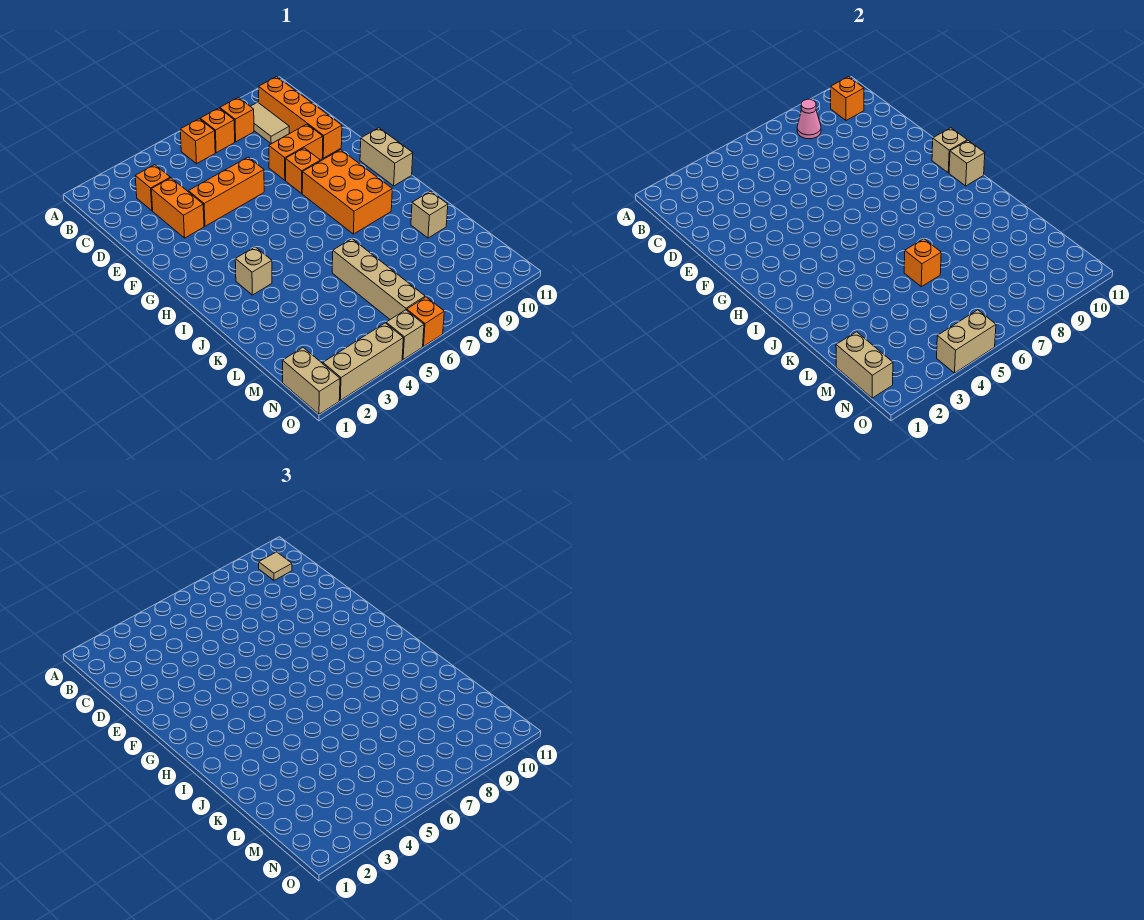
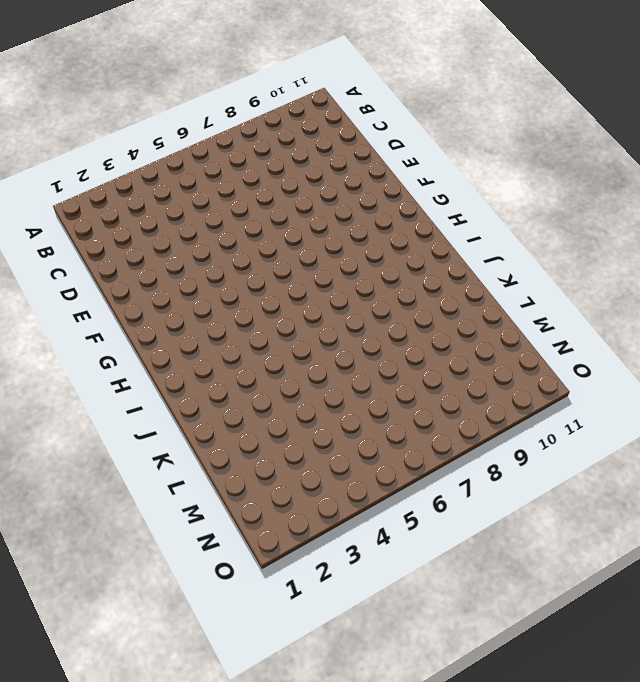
none -> orange brick B6 level 1
none -> orange brick B7 level 1
none -> orange brick B8 level 1

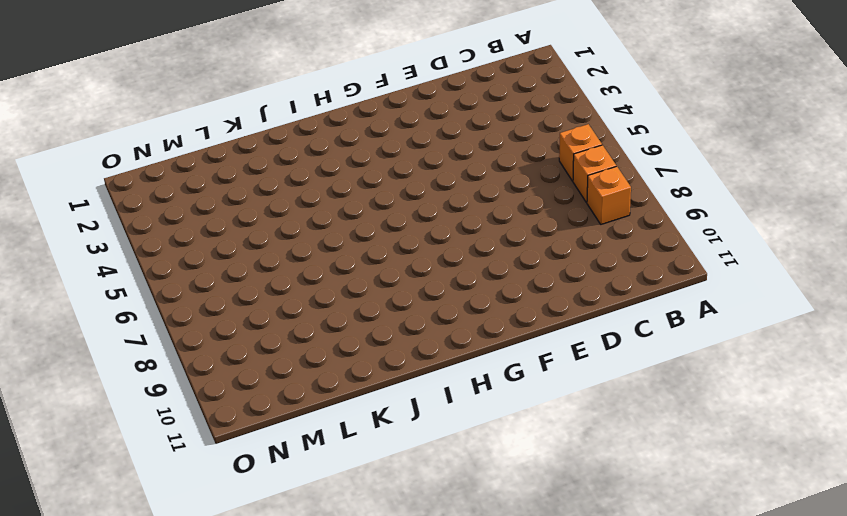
none -> tan tile B9:C9 level 1
none -> orange brick B10:E10 level 1
none -> orange brick C3 level 1

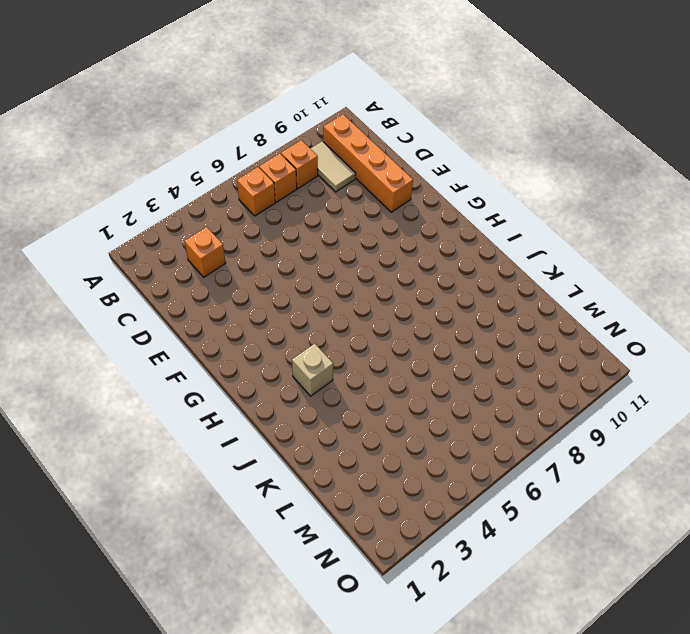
none -> orange brick D3:E3 level 1
none -> orange brick E4:E6 level 1
none -> orange brick E8:E9 level 1

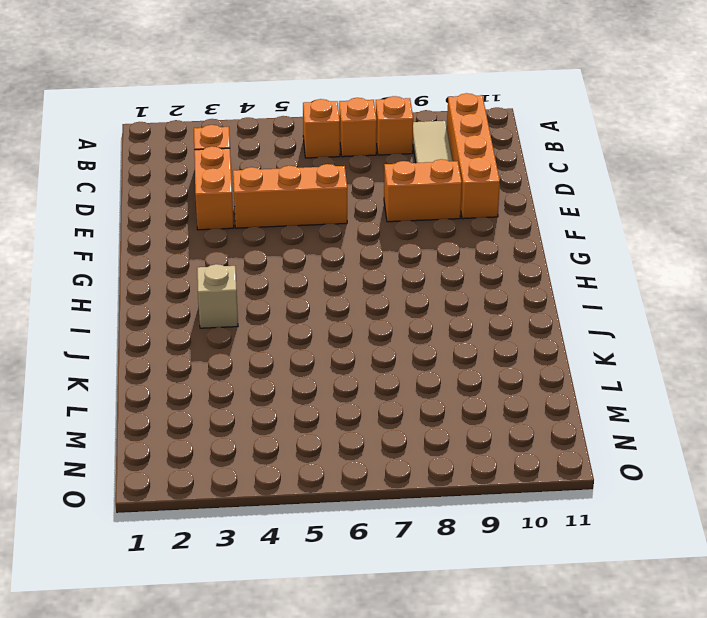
none -> orange brick F8 level 1
none -> orange brick G8:I9 level 1
none -> tan brick G11:H11 level 1

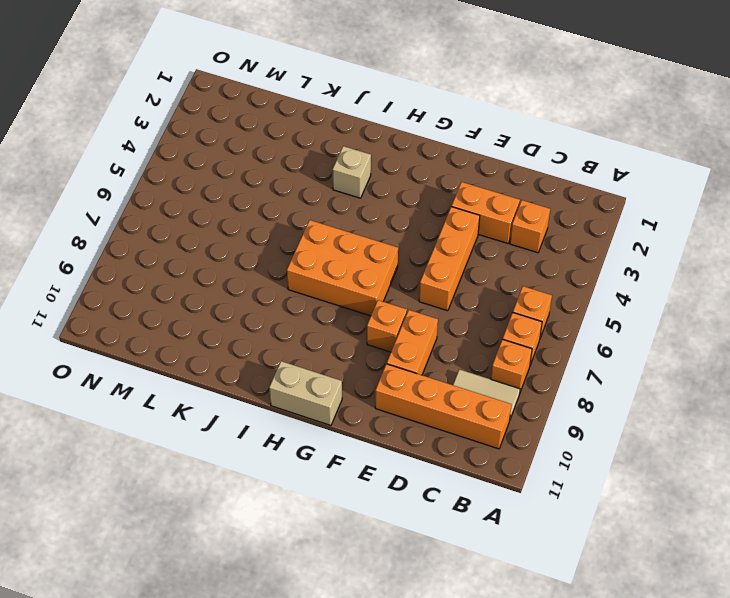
orange brick G6:I7 level 1 -> orange brick G8:I9 level 1
none -> tan brick K6:N6 level 1
none -> tan brick K10 level 1
none -> tan brick N1:O1 level 1

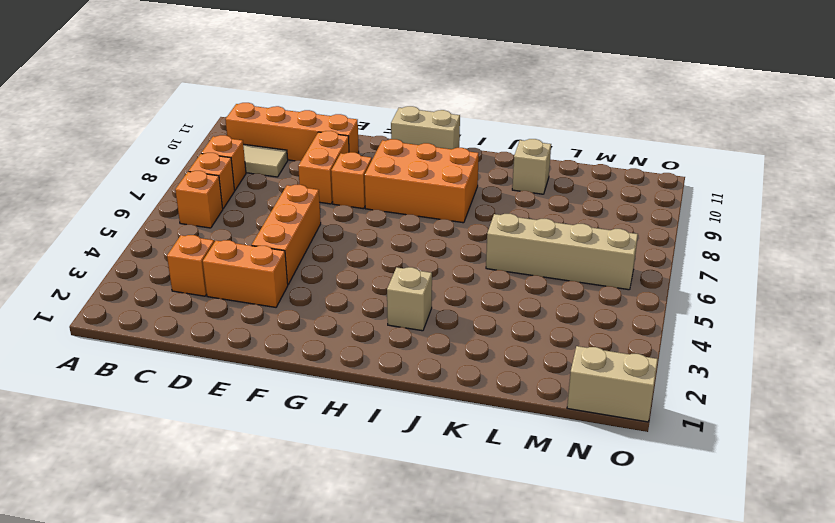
none -> tan brick O2:O4 level 1
none -> tan brick O5 level 1
none -> orange brick O6 level 1

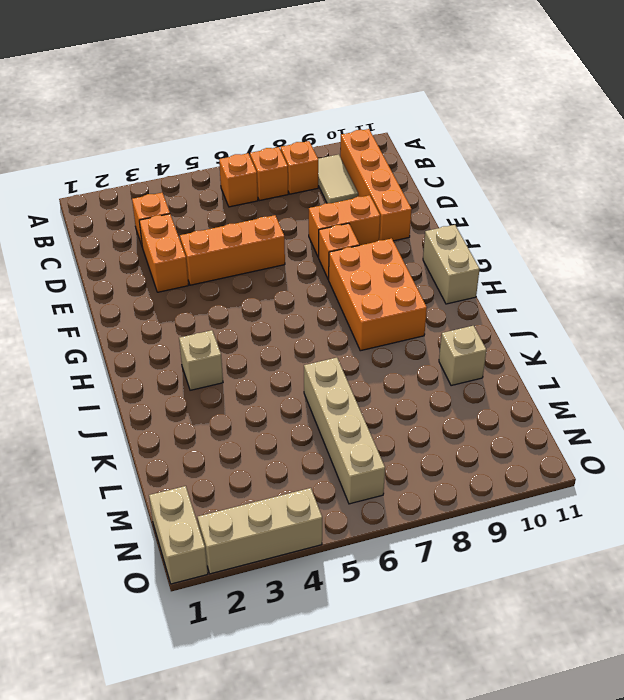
none -> tan brick O5 level 1
none -> orange brick O6 level 1
none -> pink cone B8 level 2

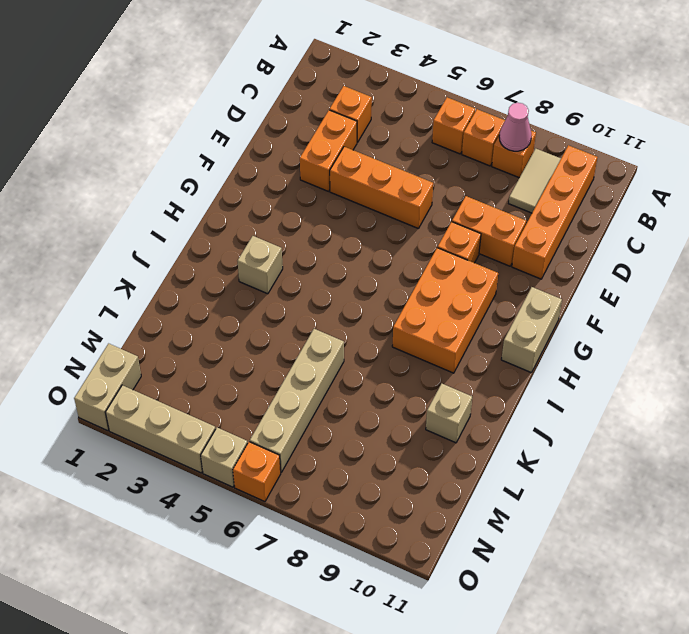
none -> orange brick B10 level 2
none -> tan brick G11 level 2
none -> tan brick H11 level 2

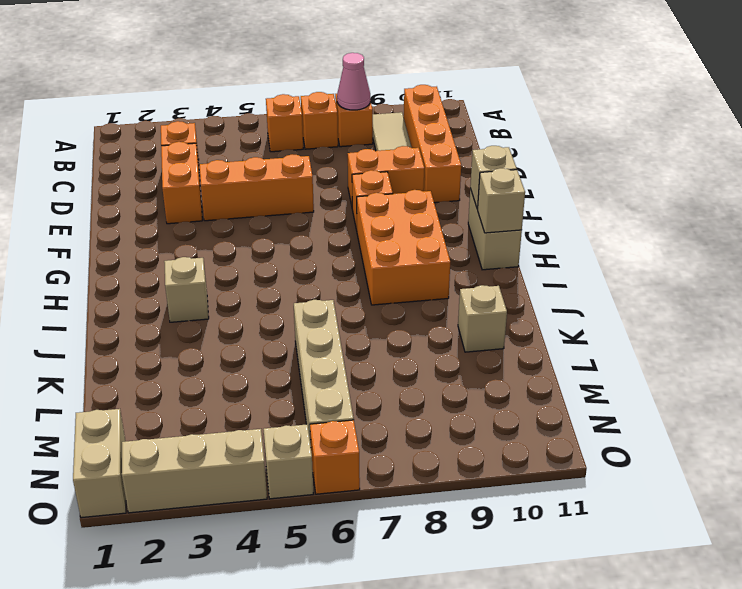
none -> orange brick B10 level 2
none -> orange brick K6 level 2
none -> tan brick M1:N1 level 2

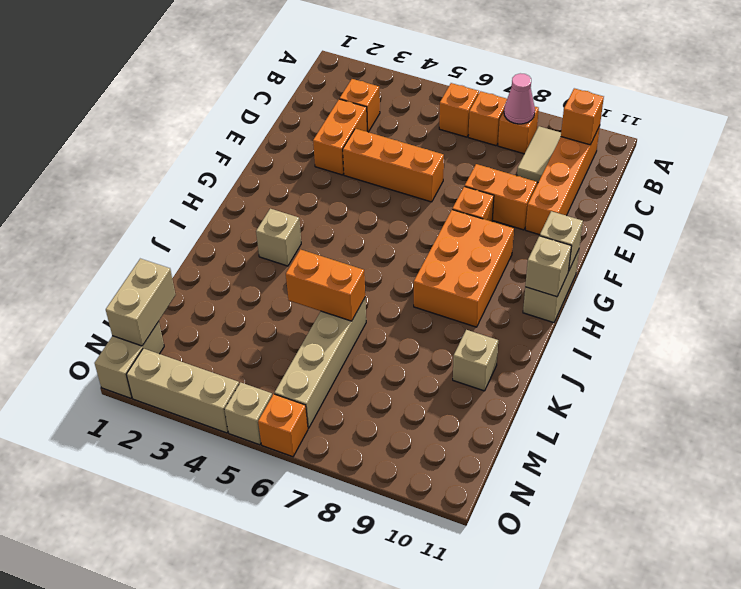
orange brick K5:K6 level 2 -> orange brick K6 level 2
none -> tan brick O4:O5 level 2
none -> tan tile B10 level 3

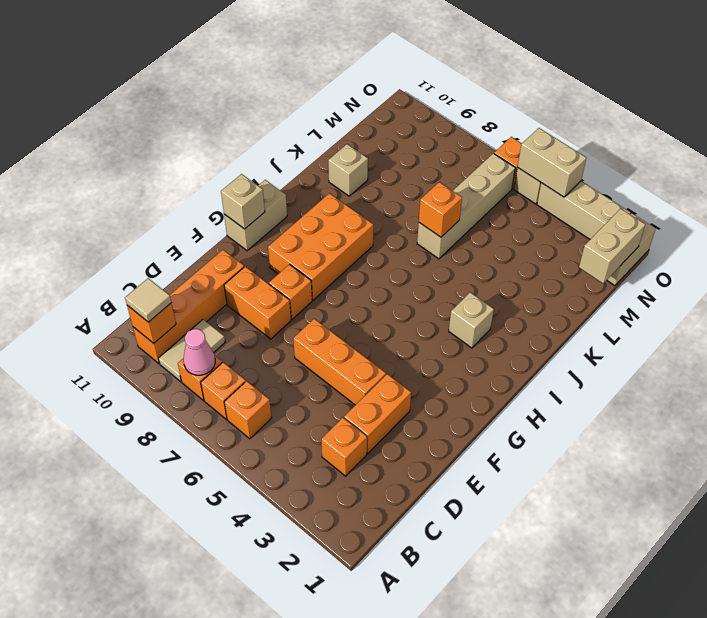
none -> tan brick H11 level 2

